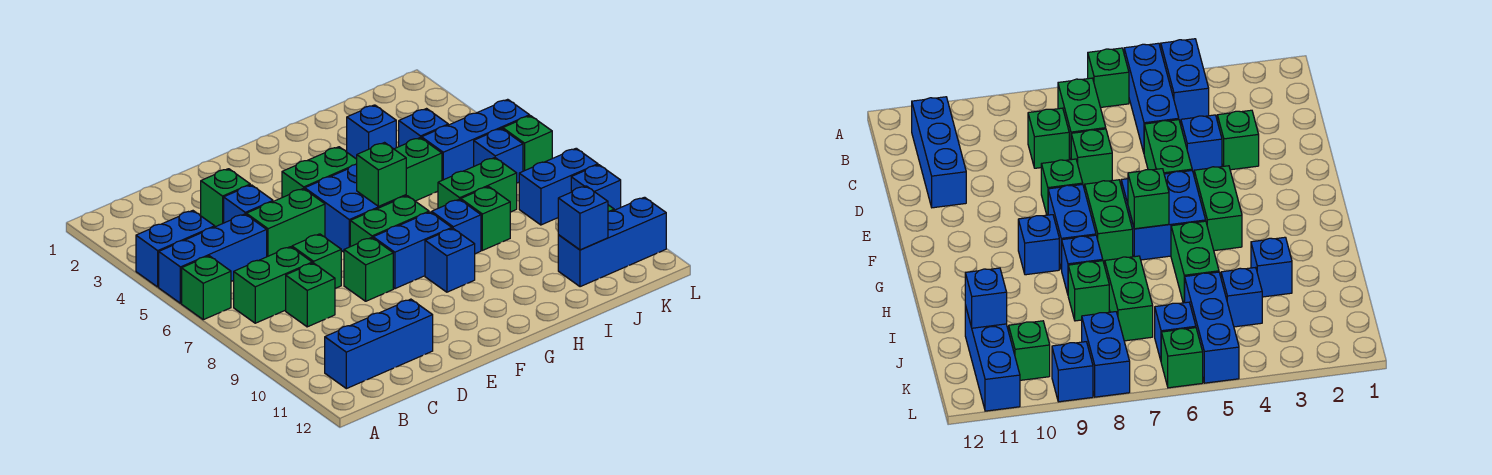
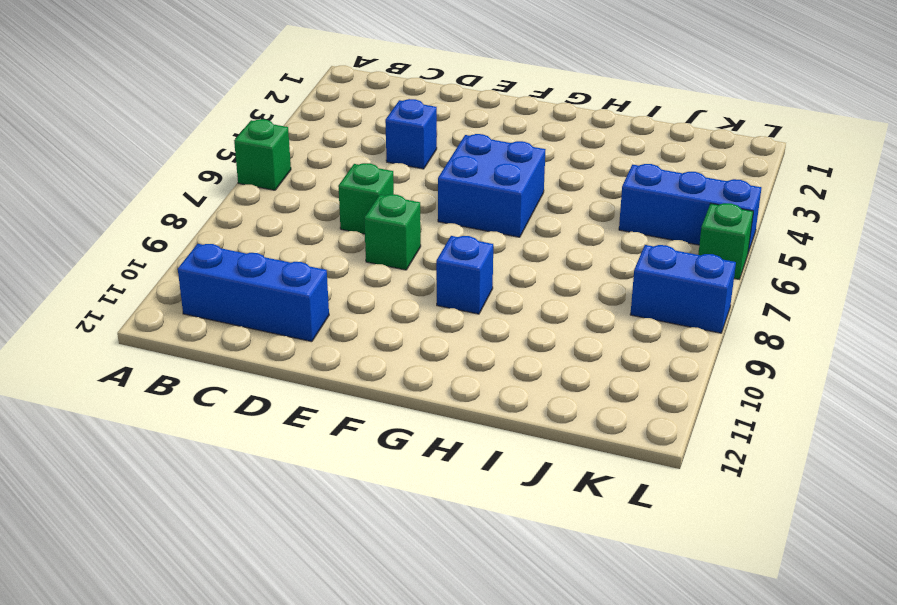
none -> blue brick A4:B4 level 1
none -> blue brick A5:C5 level 1
none -> green brick B7:C7 level 1
none -> green brick C8 level 1

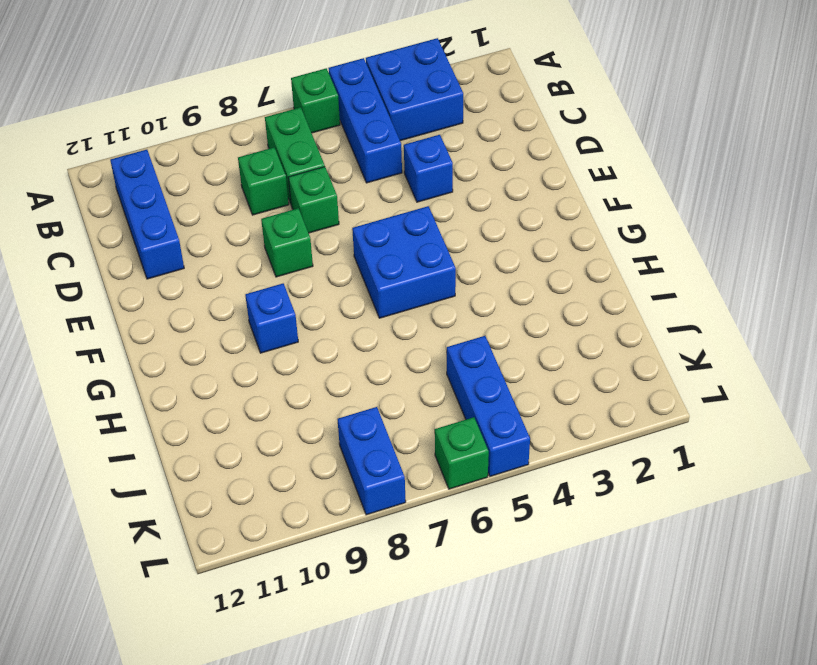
blue brick A3:B4 level 1 -> blue brick A4:B4 level 1
none -> green brick D3 level 1
none -> green brick D5:E5 level 1
none -> green brick F4:G4 level 1
none -> green brick F7:G7 level 1

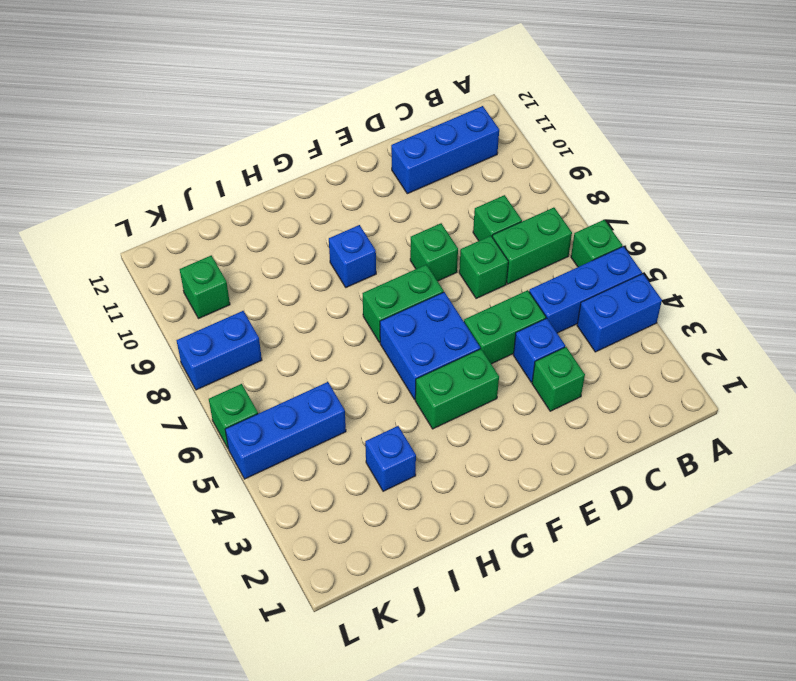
none -> blue brick F8:G8 level 1
none -> green brick H5:I5 level 1
none -> blue brick H8 level 1
none -> green brick I7:J7 level 1

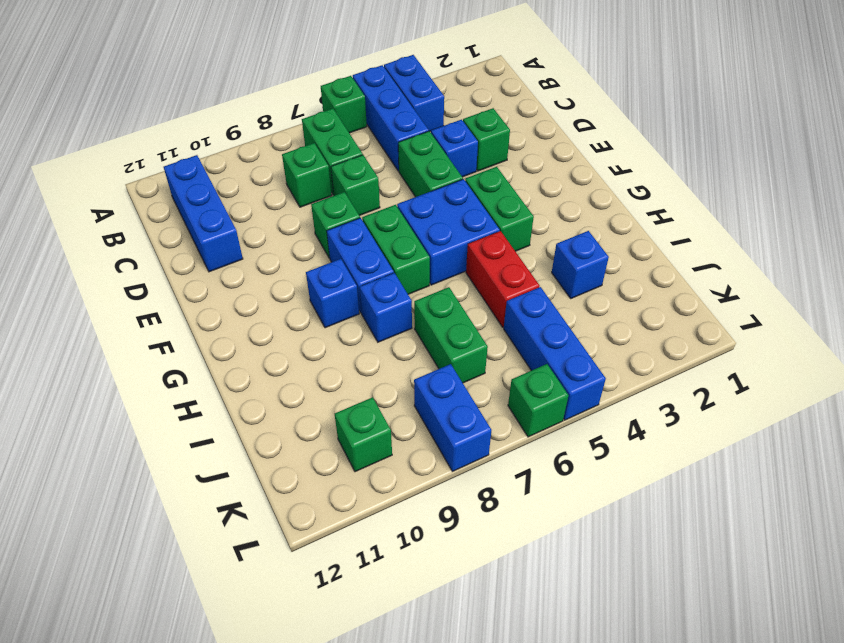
red brick H5:I5 level 1 -> green brick H5:I5 level 1
none -> green brick I8 level 1
none -> blue brick J4 level 1
none -> blue brick J11:L11 level 1
none -> blue brick K6 level 1

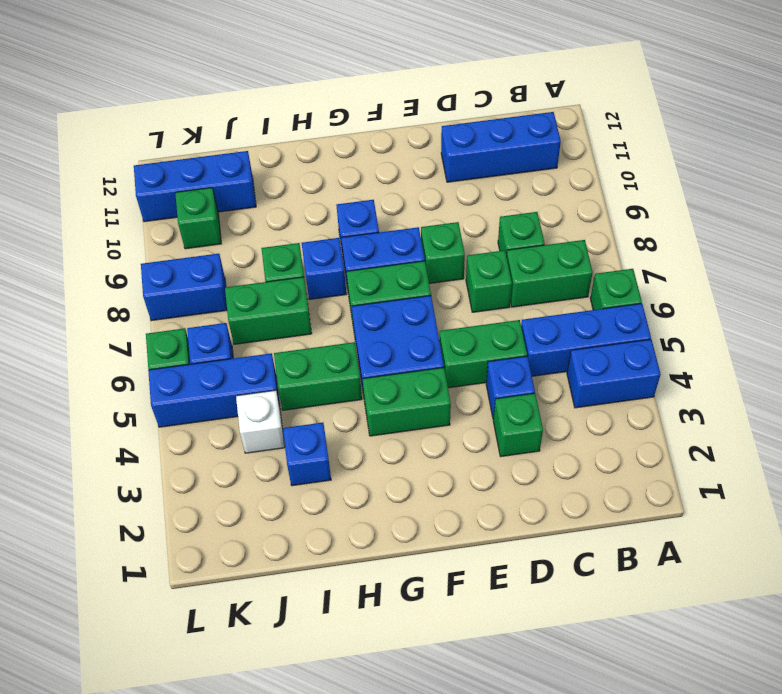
white brick J4 level 1 -> blue brick J4 level 1
none -> blue brick L9 level 1
none -> green brick G6 level 2
none -> blue brick J11 level 2

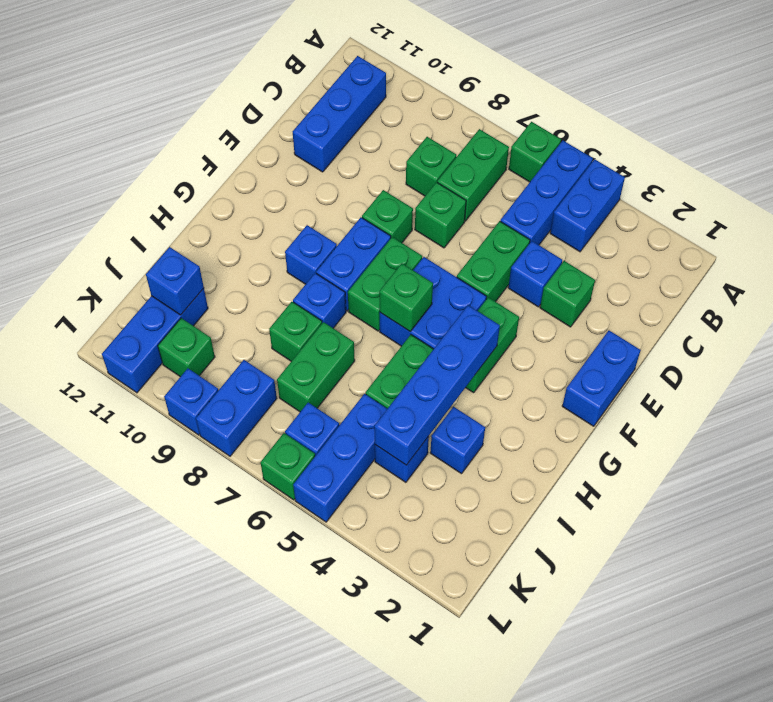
blue brick E1:F1 level 1 -> none
blue brick G4:J4 level 2 -> none

